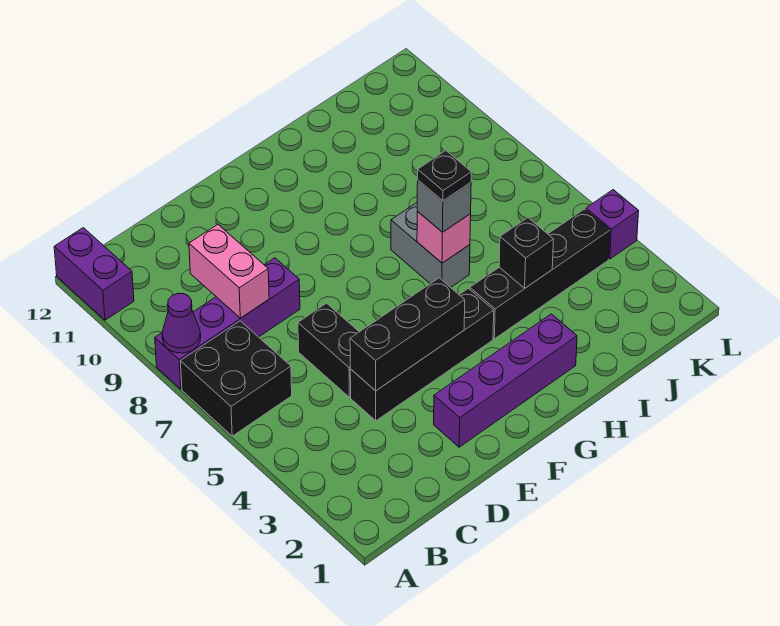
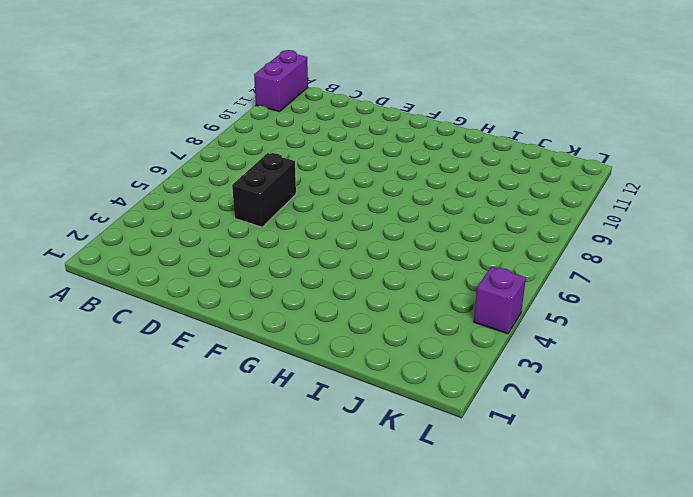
none -> black brick A6:B7 level 1
none -> purple brick A8:D8 level 1
none -> black brick D4:G4 level 1

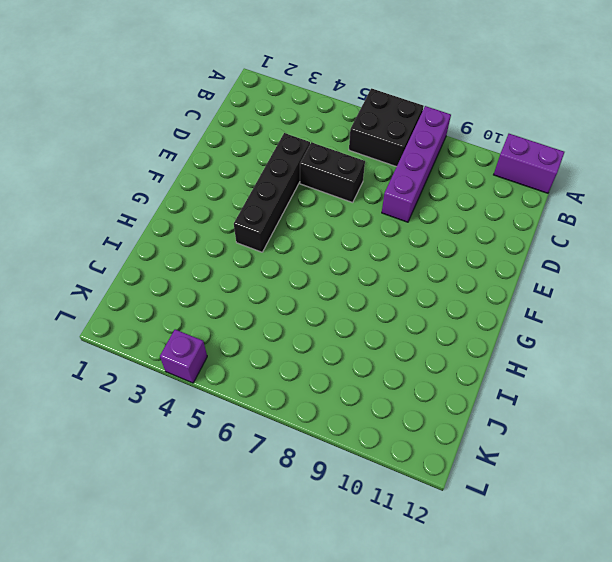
none -> purple brick E2:H2 level 1
none -> black brick H4:K4 level 1
none -> grey brick H6:H7 level 1

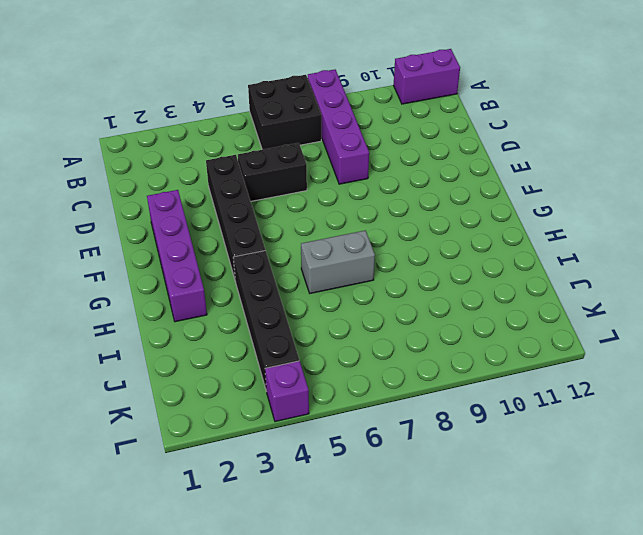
none -> purple cone A8 level 2
none -> pink brick C8:C9 level 2
none -> black brick D4:F4 level 2

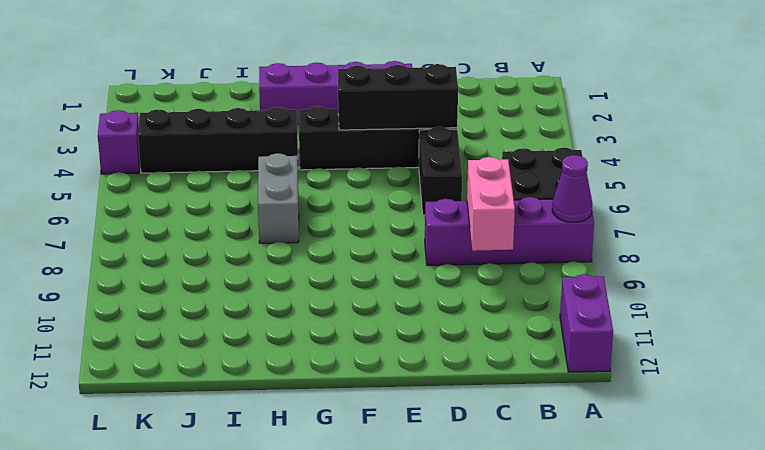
none -> pink brick H6 level 2
none -> black brick I4 level 2
none -> grey brick H6 level 3

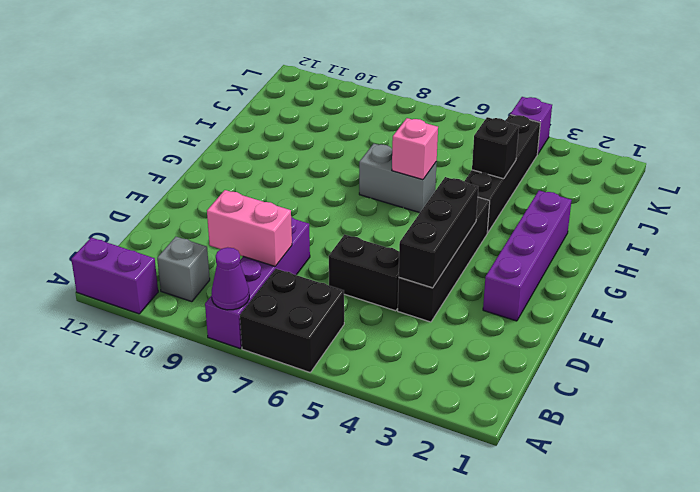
grey brick B10 level 1 -> grey brick H6 level 3
none -> black plate H6 level 4

